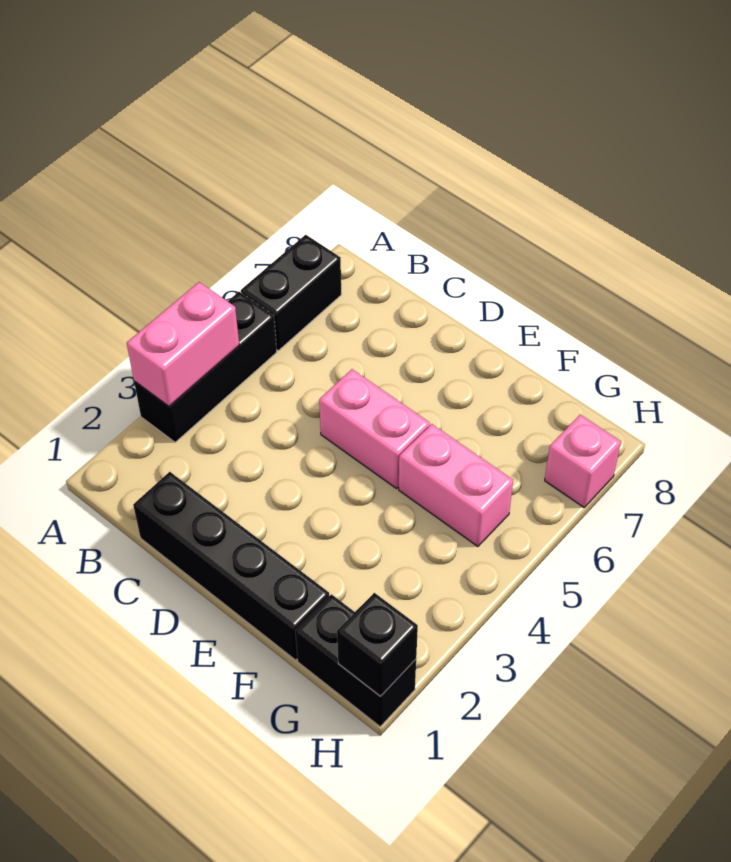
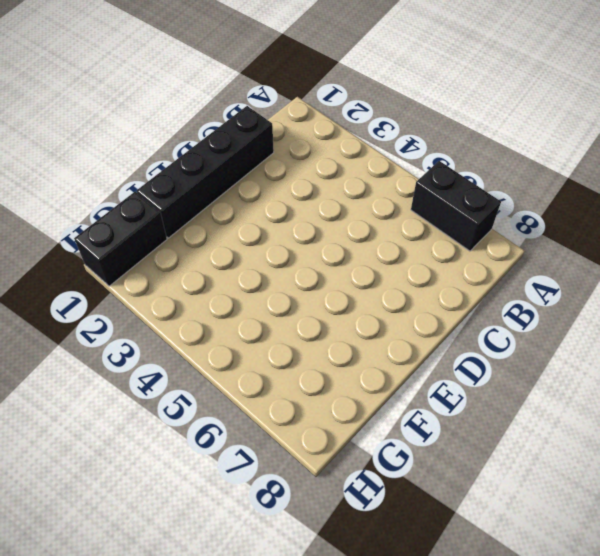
none -> black brick A3:A5 level 1
none -> pink brick D5:E5 level 1

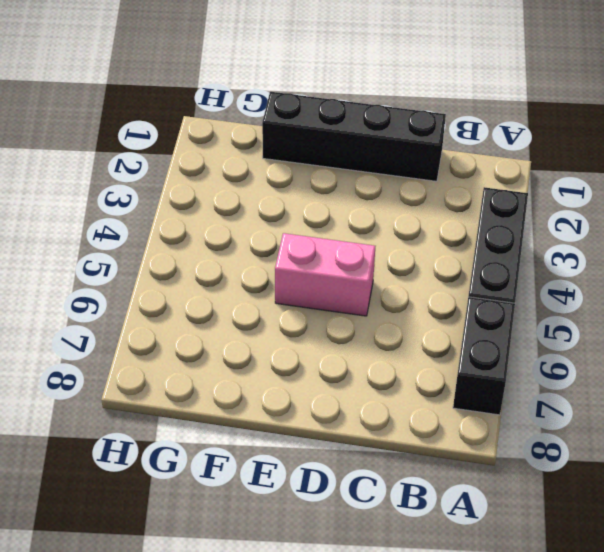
none -> pink brick F5:G5 level 1
none -> black brick G1:H1 level 1

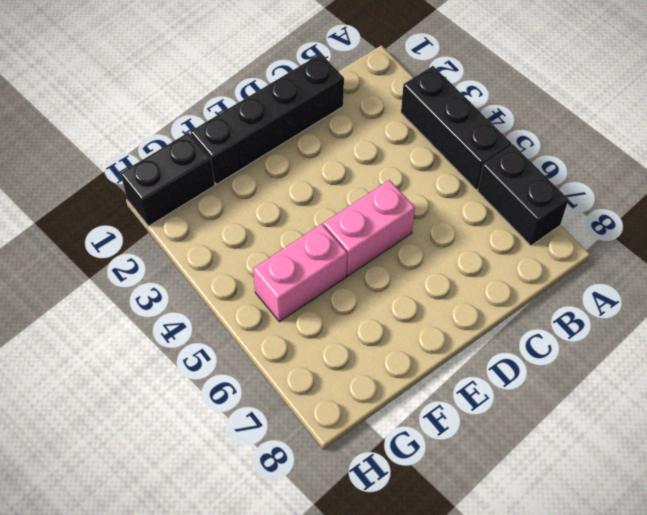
none -> pink brick H7 level 1
none -> pink brick A3:A4 level 2

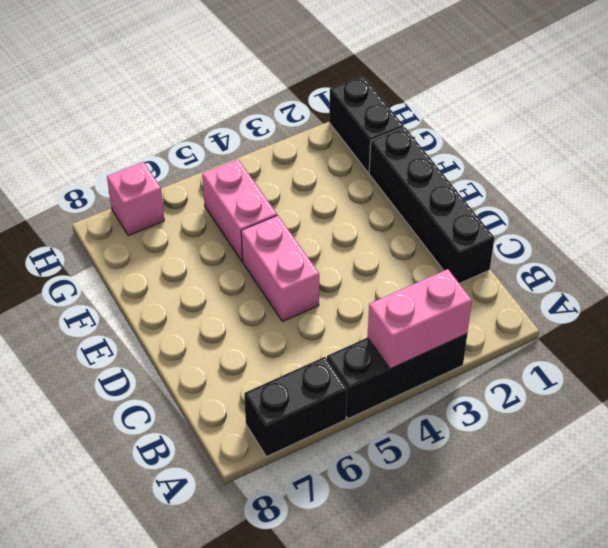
none -> black brick H1 level 2

